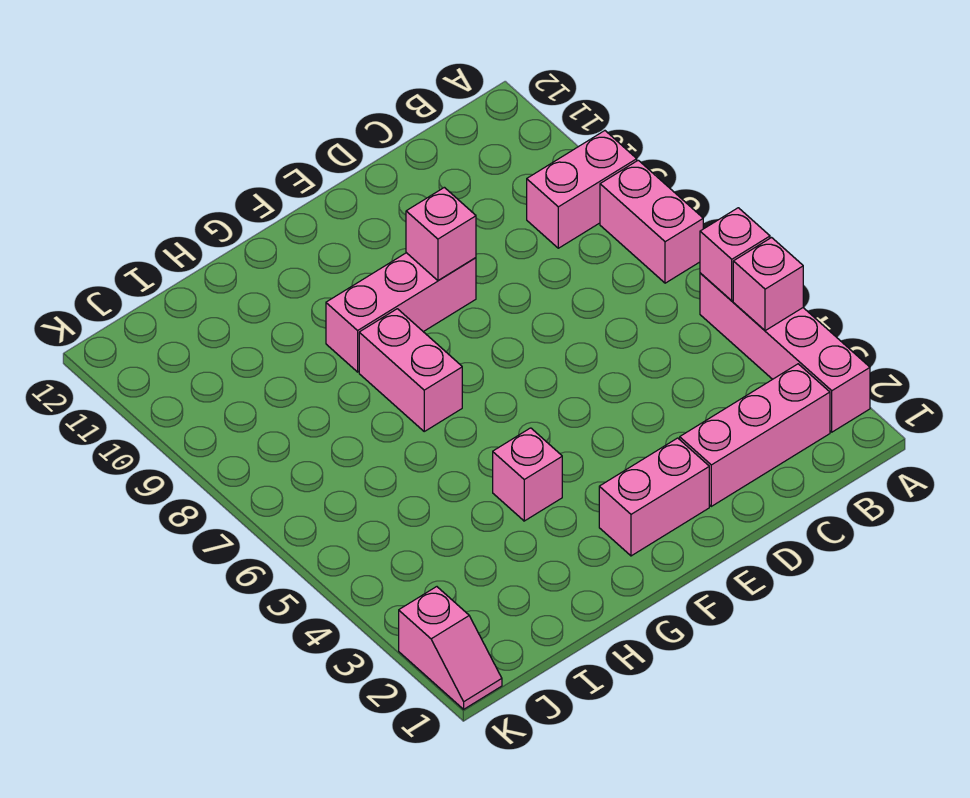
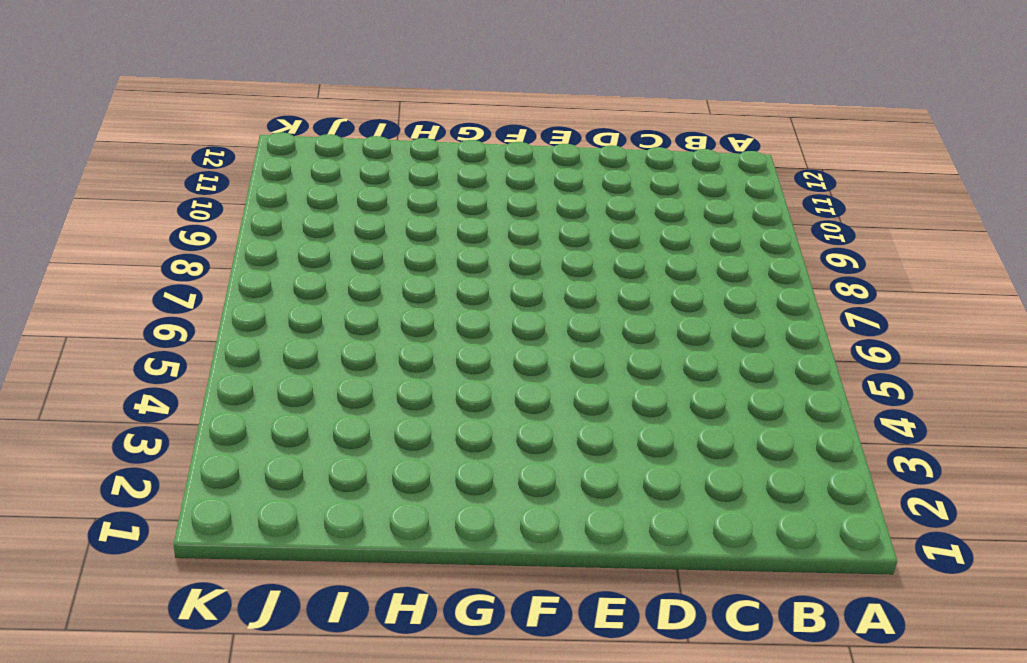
none -> pink brick A2:A5 level 1
none -> pink brick A7:A8 level 1
none -> pink brick A9:B9 level 1

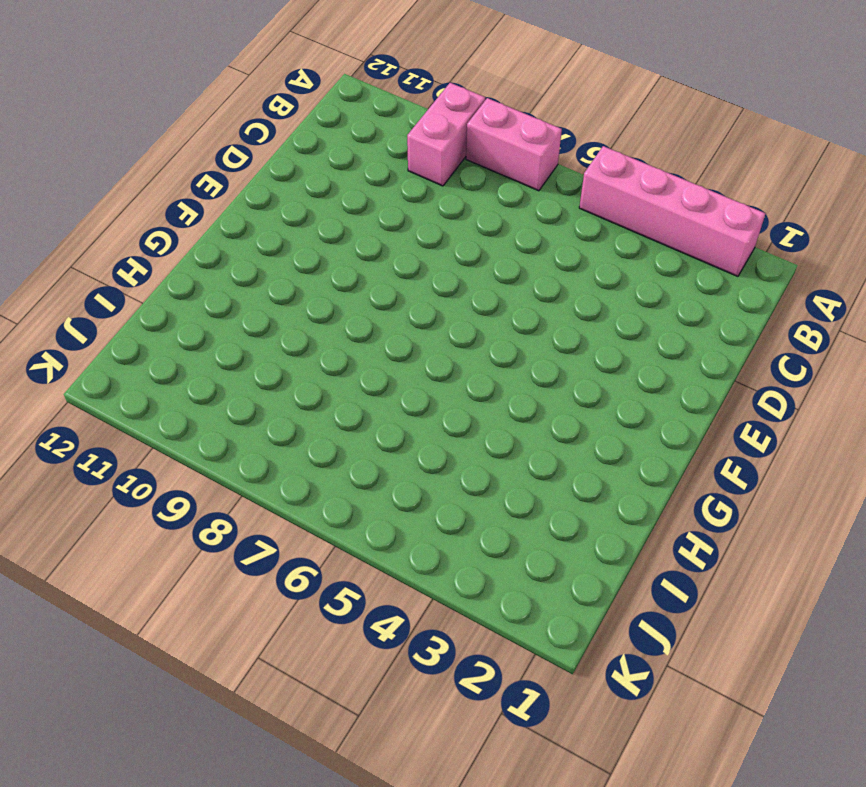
none -> pink brick B2:D2 level 1
none -> pink brick E2:F2 level 1
none -> pink brick E9:G9 level 1

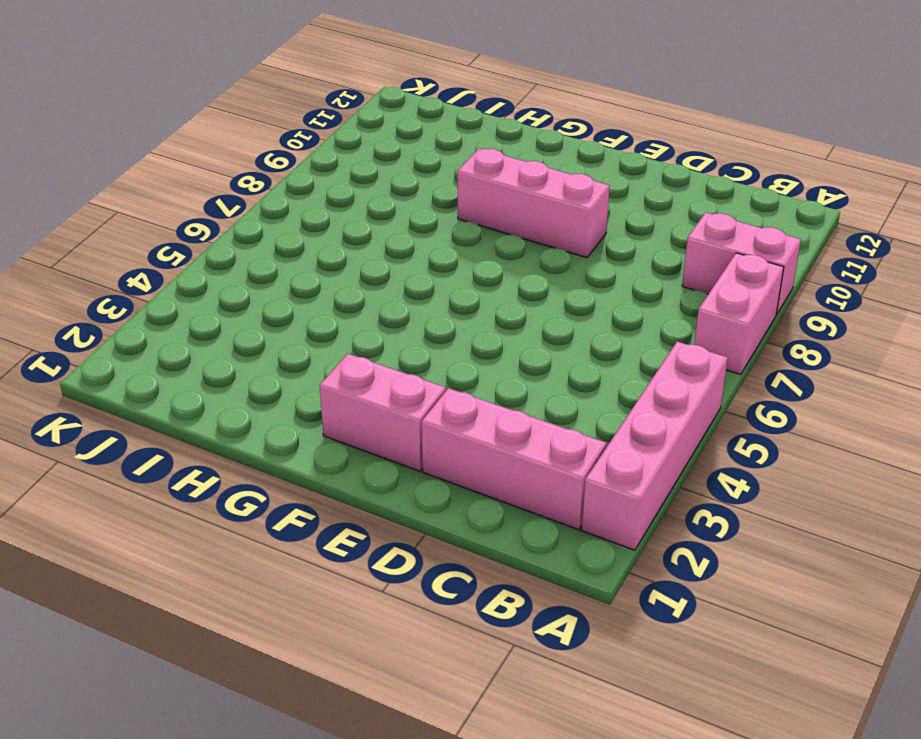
none -> pink brick G4 level 1
none -> pink brick G7:G8 level 1
none -> pink slope K1:K2 level 1 top 2

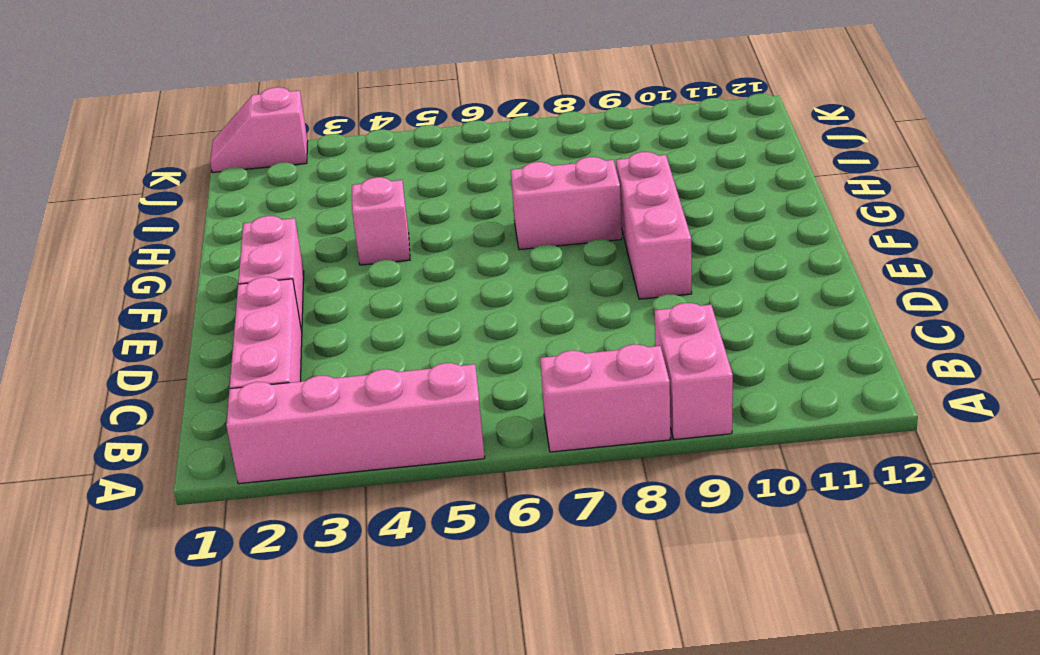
none -> pink brick A4 level 2
none -> pink brick A5 level 2
none -> pink brick E9 level 2

